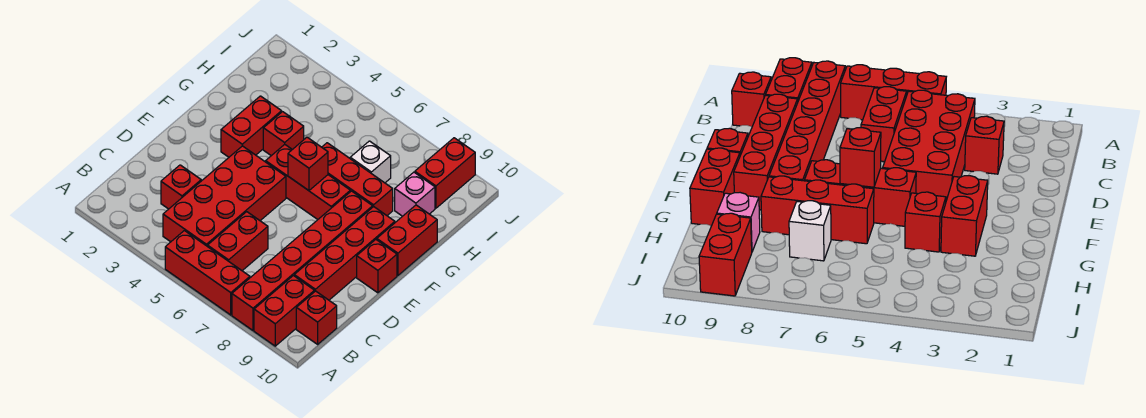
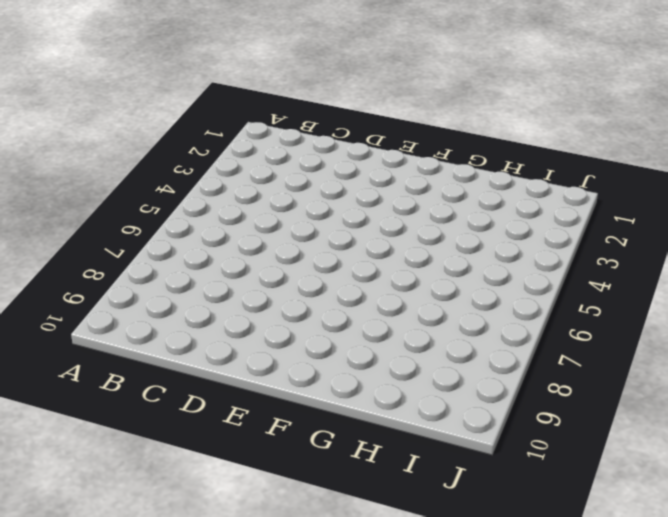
none -> red brick A5:A7 level 1
none -> red brick A8:F8 level 1
none -> red brick A9:B9 level 1

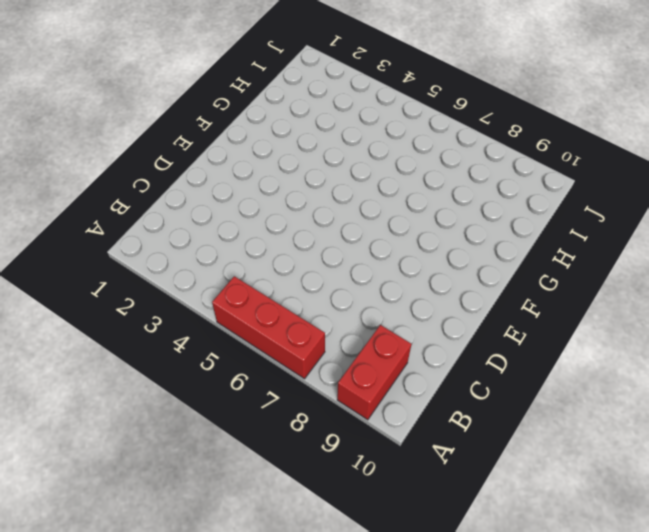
none -> red brick A8:F8 level 1
none -> red brick B4:E5 level 1
none -> red brick B6:C6 level 1

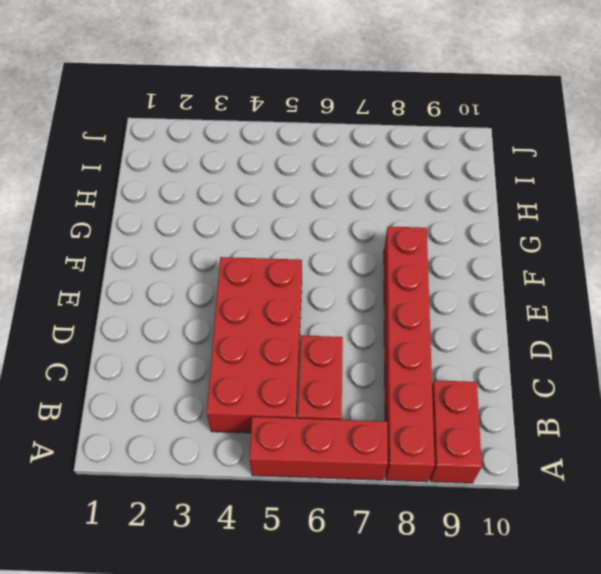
none -> red brick B10 level 1
none -> red brick C3 level 1
none -> red brick C9:F9 level 1

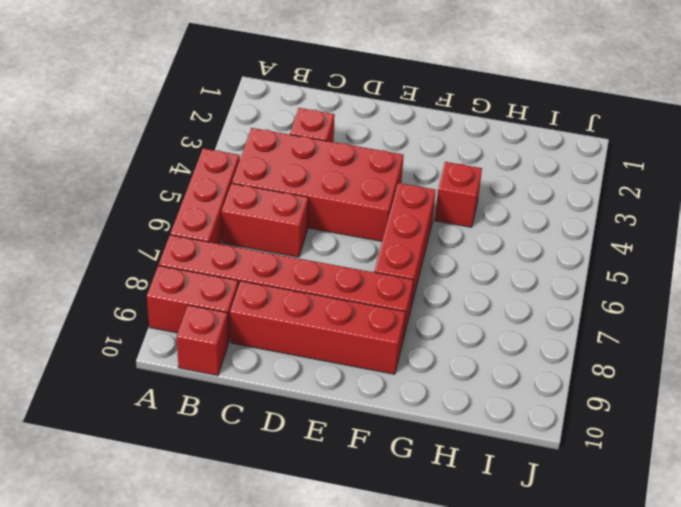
none -> red brick E10 level 1
none -> red brick F3:G3 level 1
none -> red brick F10:G10 level 1

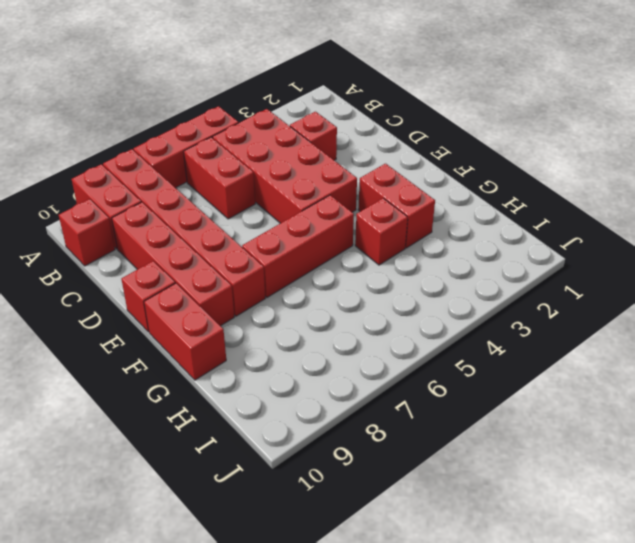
none -> red brick G6:G8 level 1
none -> white brick H7 level 1
none -> pink brick H9 level 1

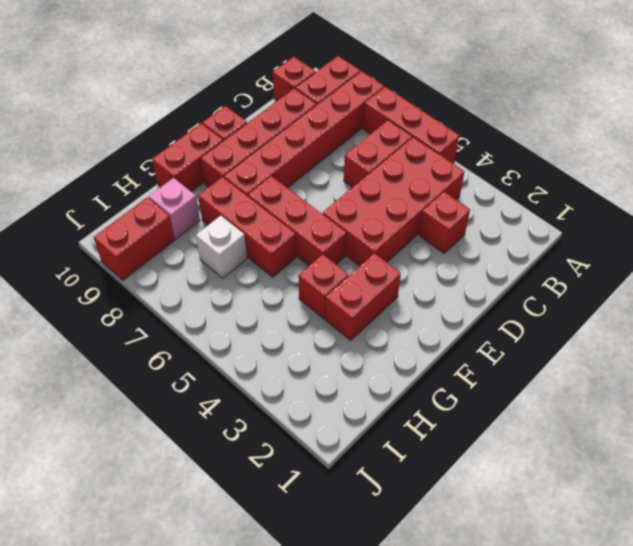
none -> red brick F6 level 2

